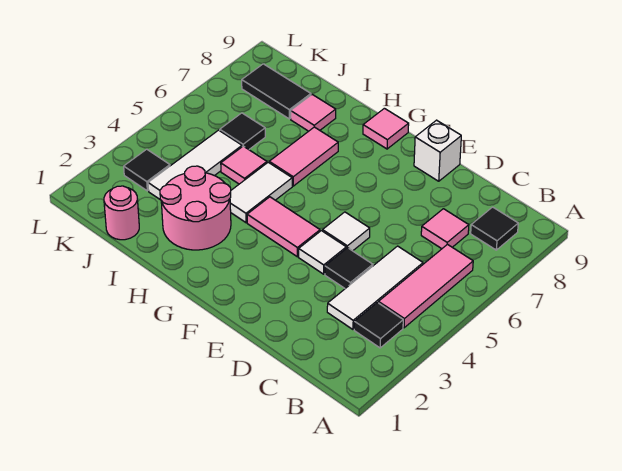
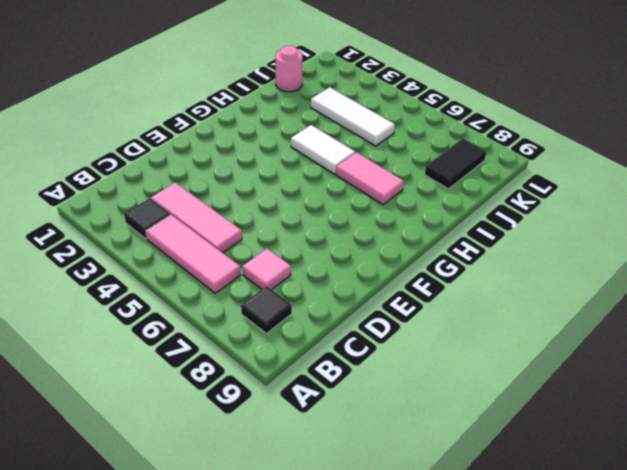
pink tile C3:C5 level 1 -> white tile C3:C5 level 1
none -> black tile D4 level 1
none -> white tile E4 level 1
none -> white tile E5 level 1

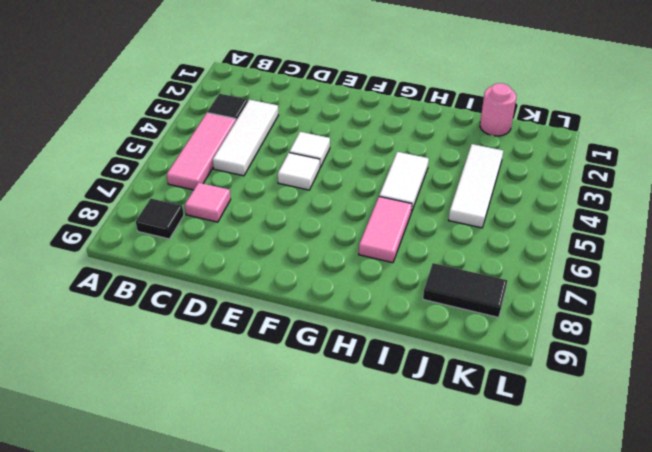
none -> black tile D4 level 1
none -> white brick E9 level 1
none -> pink tile F4:G4 level 1

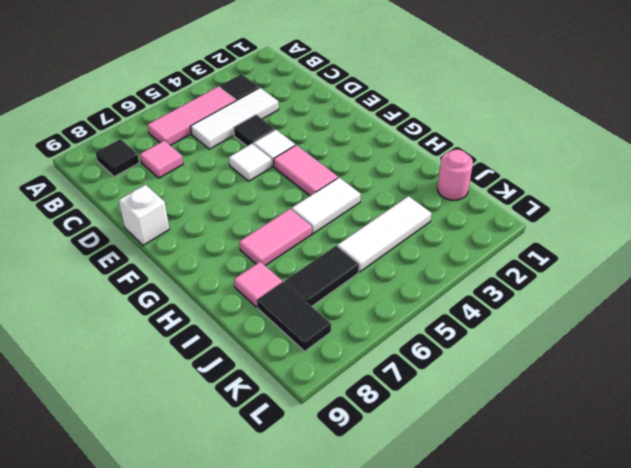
black tile J6:J7 level 1 -> black tile J6 level 1
none -> pink tile G9 level 1
none -> pink round brick H2:I3 level 1
none -> pink tile I5 level 1

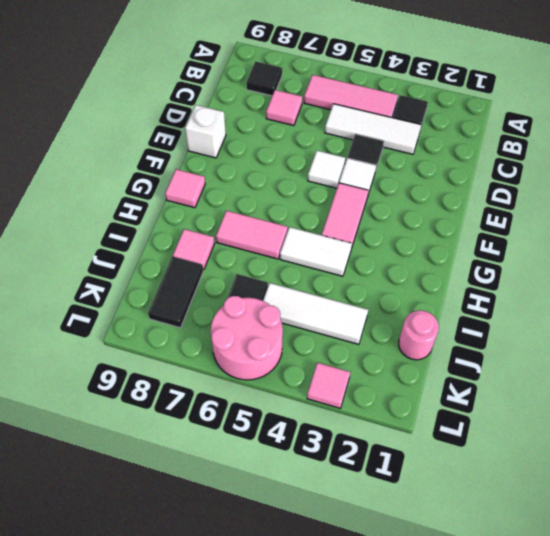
pink round brick K5:L6 level 1 -> pink round brick H2:I3 level 1
pink tile L3 level 1 -> pink tile I5 level 1
none -> black tile K3 level 1

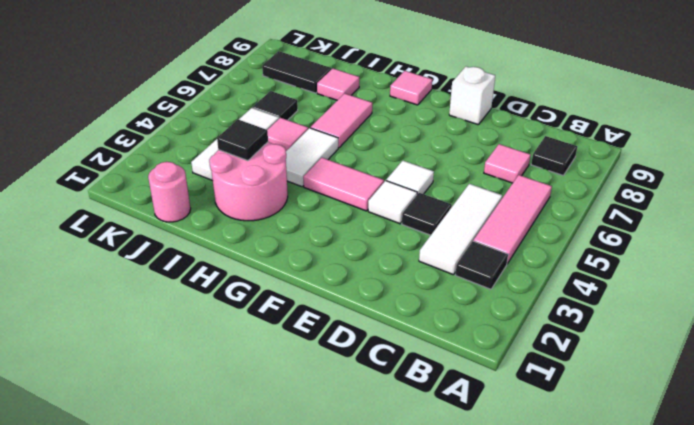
black tile I3 level 2 -> black tile K3 level 1

